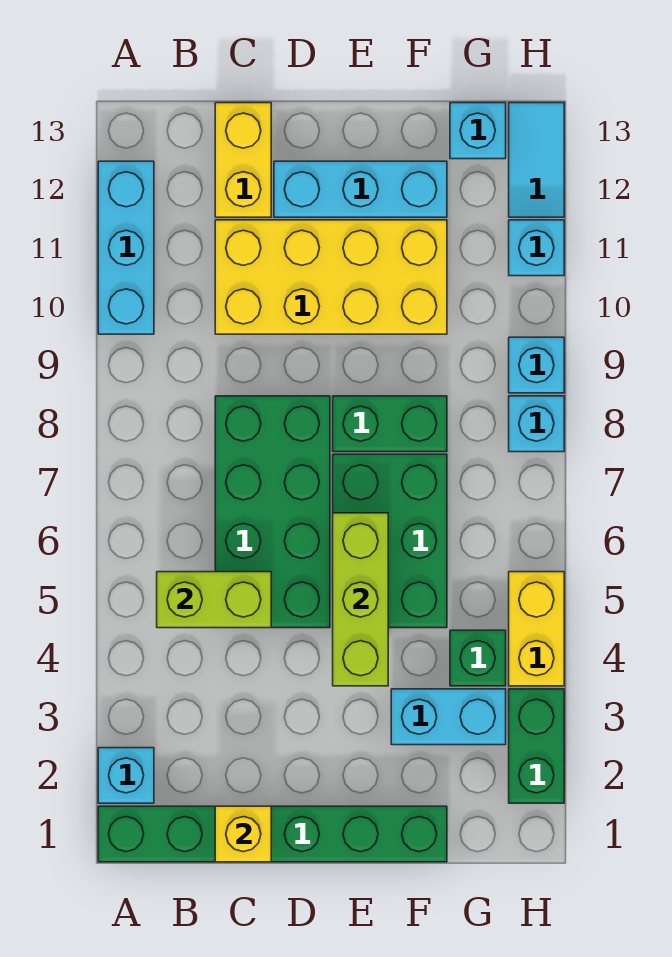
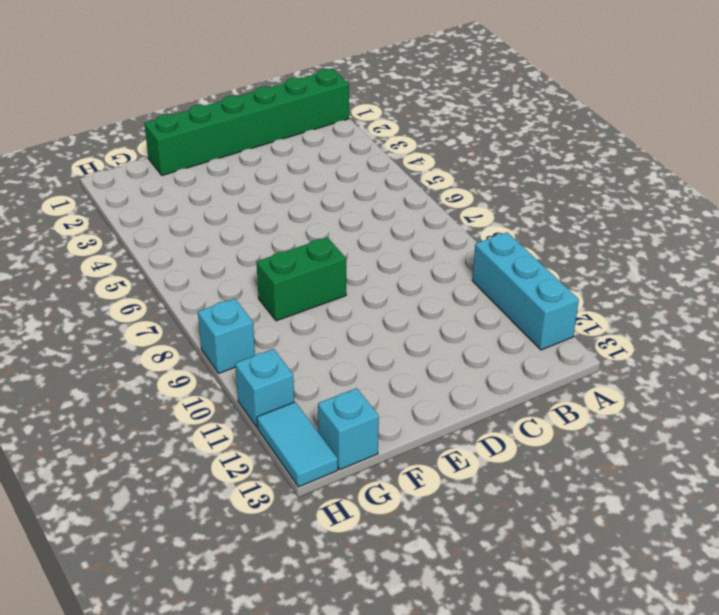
none -> cyan brick A2 level 1
none -> green brick C5:D8 level 1
none -> yellow brick C10:F11 level 1

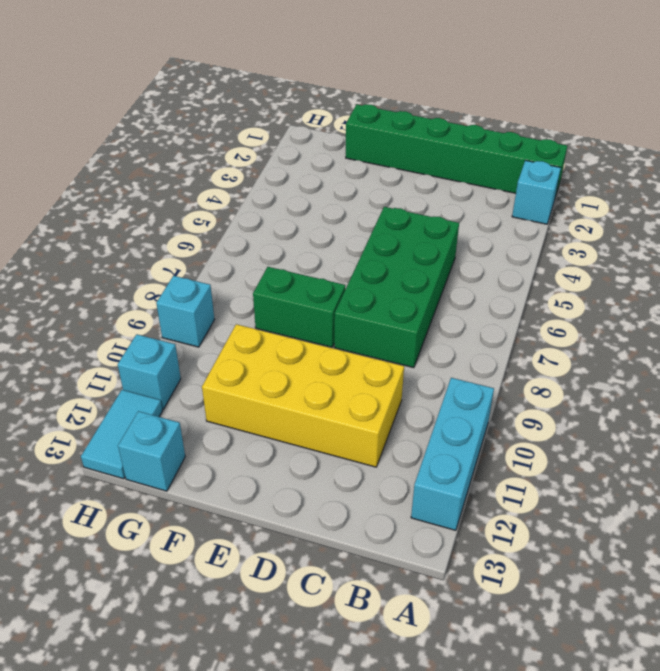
none -> yellow brick C12:C13 level 1
none -> cyan brick D12:F12 level 1
none -> green brick E5:F7 level 1

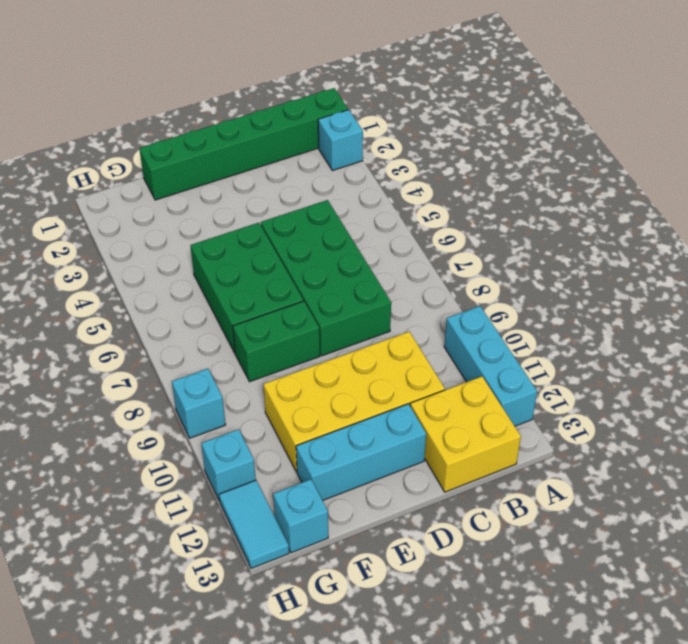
yellow brick B12:C13 level 1 -> yellow brick C12:C13 level 1
none -> cyan brick F3:G3 level 1
none -> green brick G4 level 1
none -> green brick H2:H3 level 1

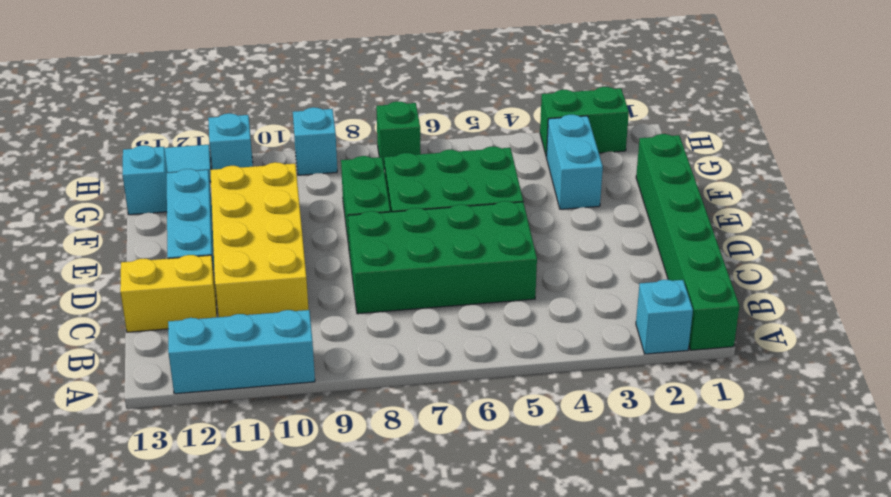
green brick H7 level 1 -> green brick G4 level 1
none -> yellow brick H4:H5 level 1
none -> cyan brick H8 level 1
none -> lime brick B5:C5 level 2

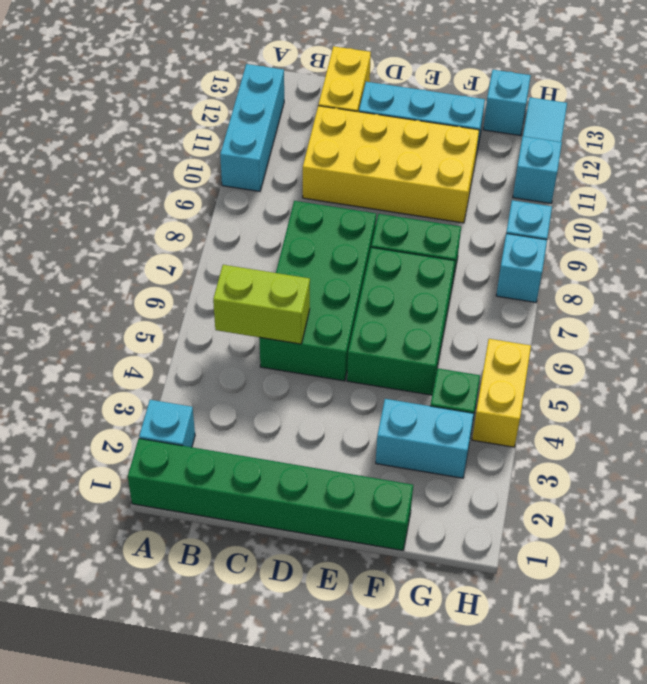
none -> green brick H2:H3 level 1
none -> yellow brick C1 level 2
none -> lime brick E4:E6 level 2

